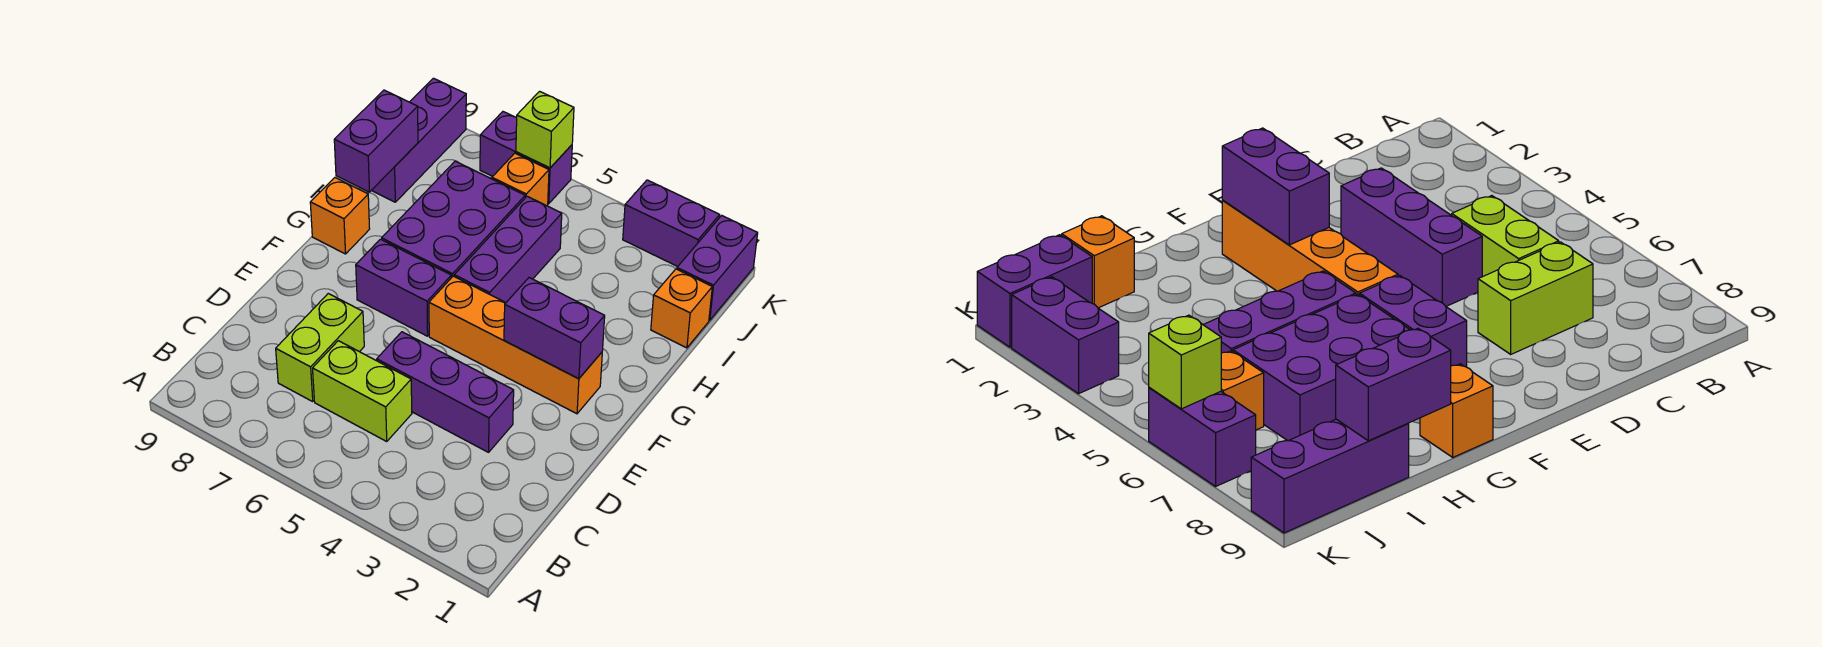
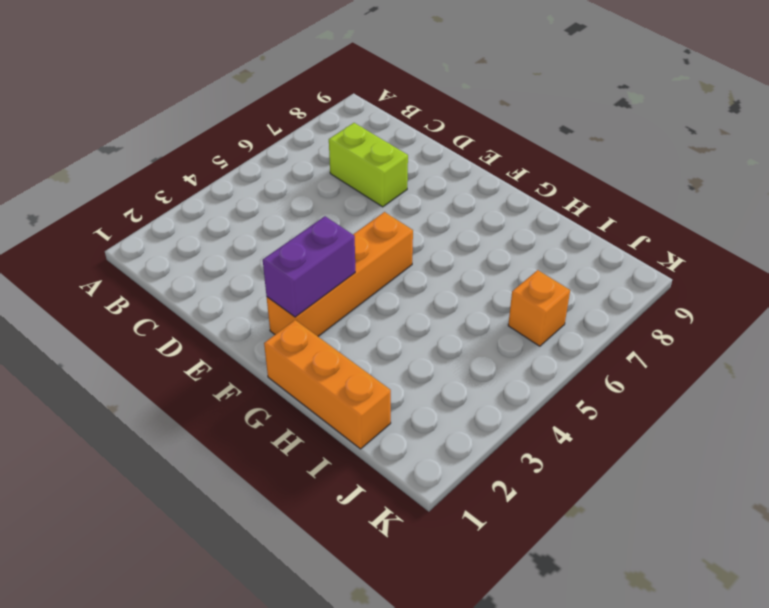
orange brick G1:I1 level 1 -> orange brick I1 level 1
none -> lime brick C5:C6 level 1
none -> purple brick D3:D5 level 1
none -> purple brick F6:F7 level 1

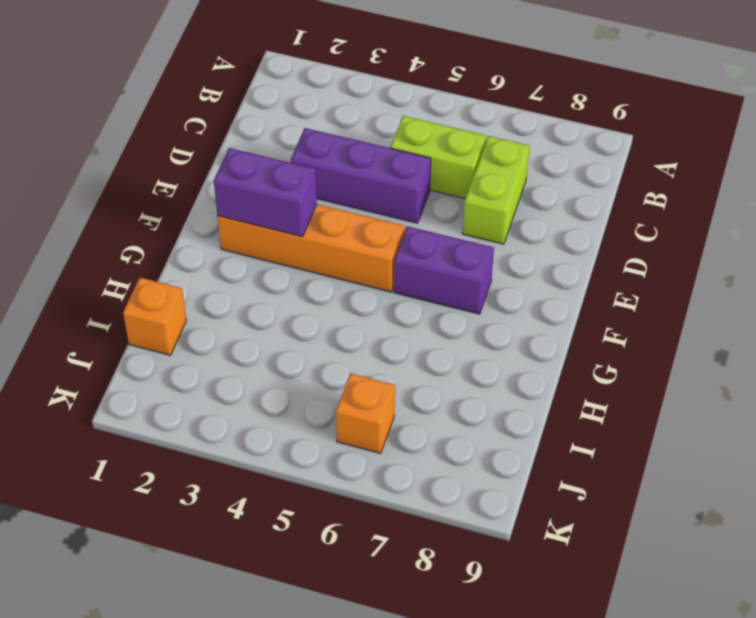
none -> purple brick G5:I5 level 1
none -> purple brick G6:I7 level 1
none -> orange brick G9 level 1

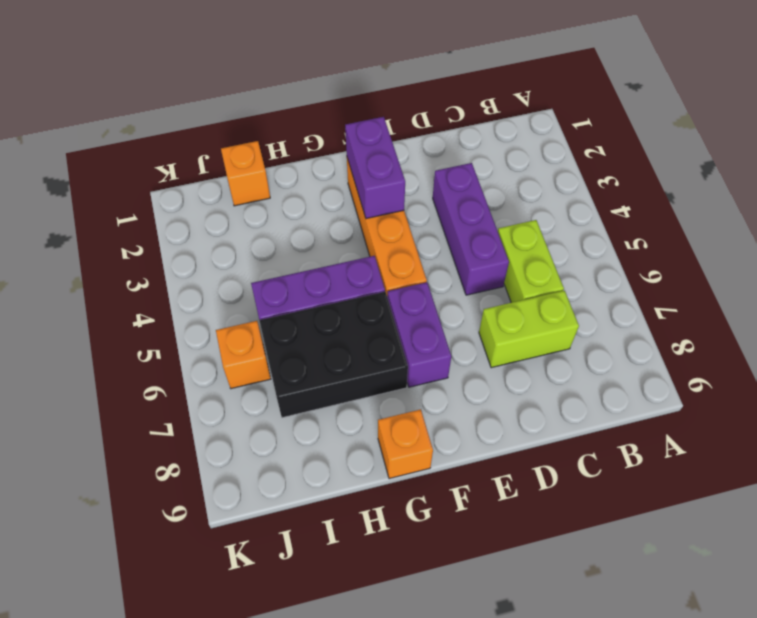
black brick G6:I7 level 1 -> purple brick G6:I7 level 1
none -> purple brick I9:K9 level 1
none -> purple brick J1:K1 level 1
none -> purple brick K2:K3 level 1

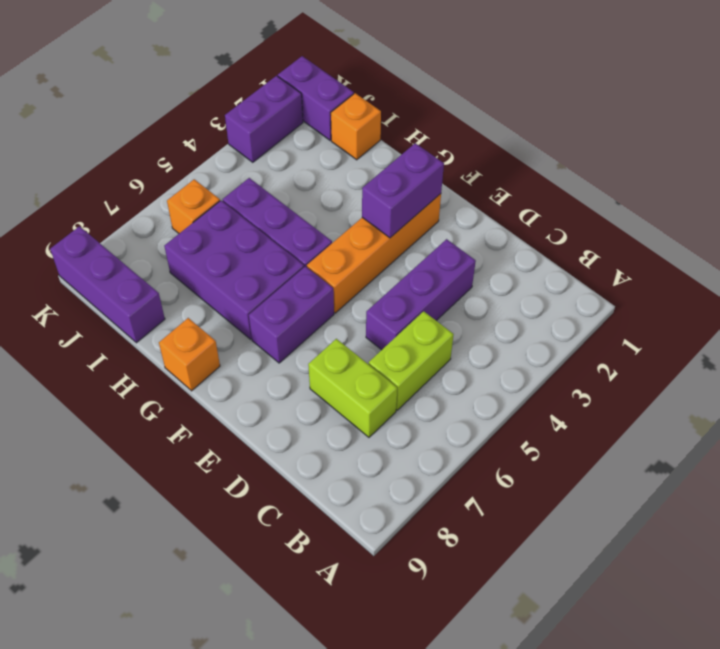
none -> purple brick K6:K7 level 1
none -> purple brick H9:I9 level 2
none -> lime brick K6 level 2

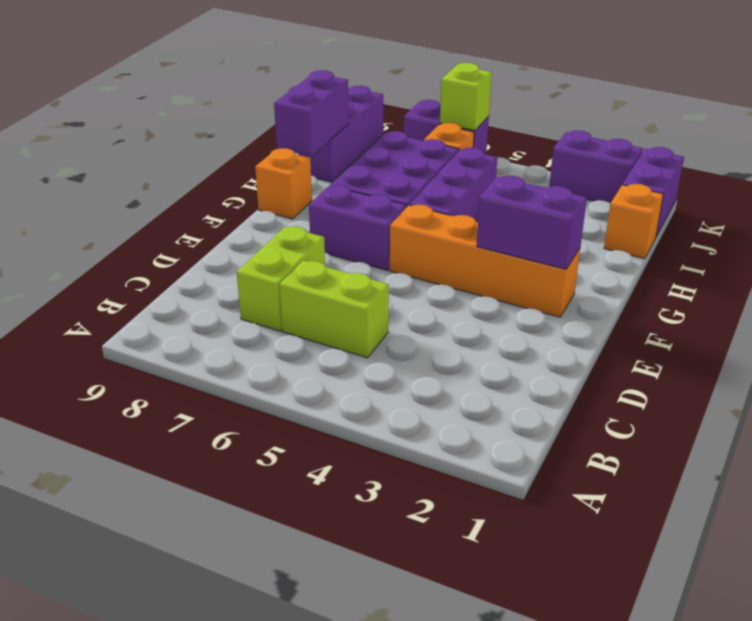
none -> purple brick D3:D5 level 1

